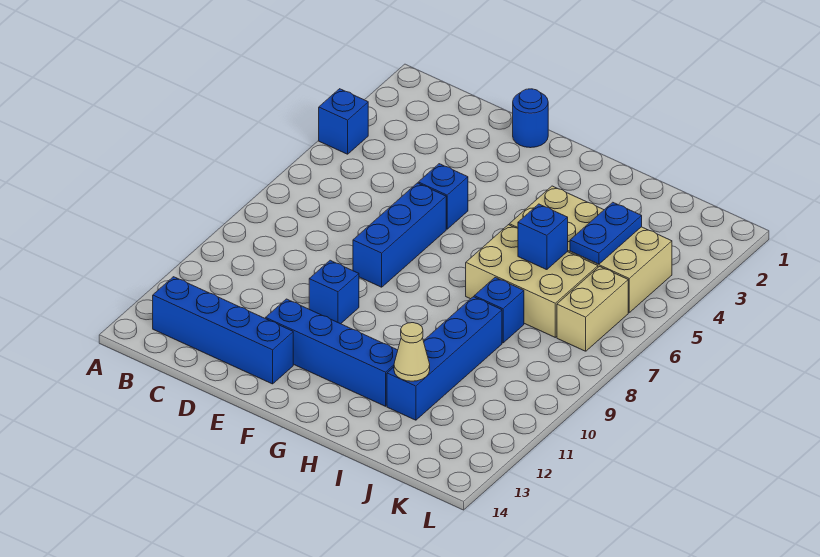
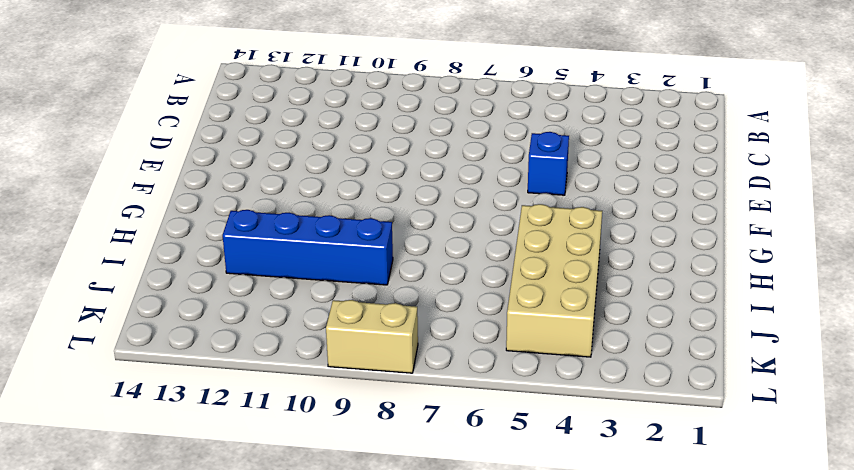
tan brick L8:L9 level 1 -> tan brick K6:K7 level 1
none -> blue brick A4 level 1
none -> blue brick B13:E13 level 1
none -> blue round brick E1 level 1

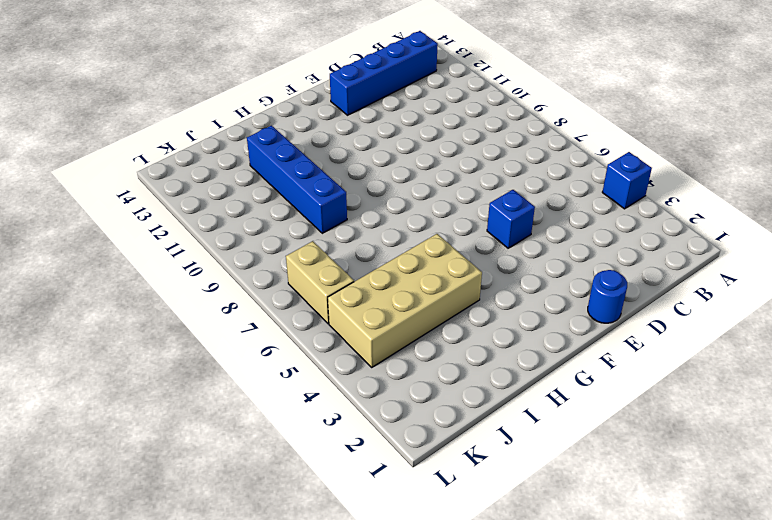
none -> blue brick E6:E8 level 1
none -> blue brick E10 level 1
none -> blue brick E12:H12 level 1

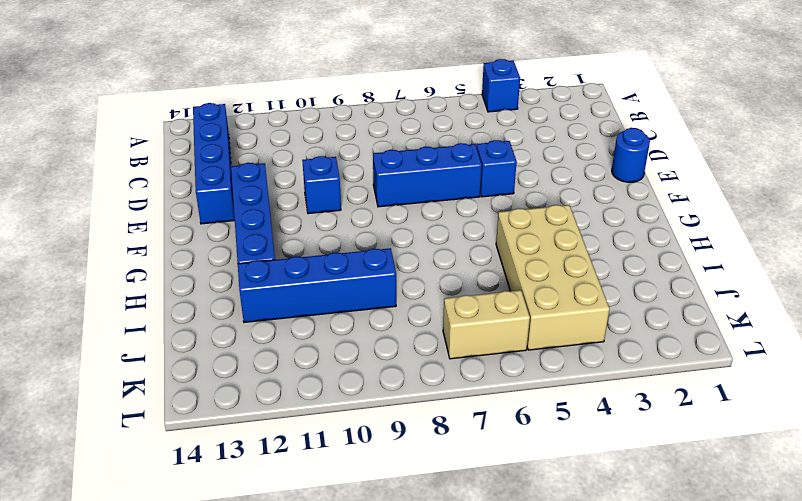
none -> tan brick H6:J7 level 1
none -> blue brick I8 level 1
none -> blue brick I6 level 2

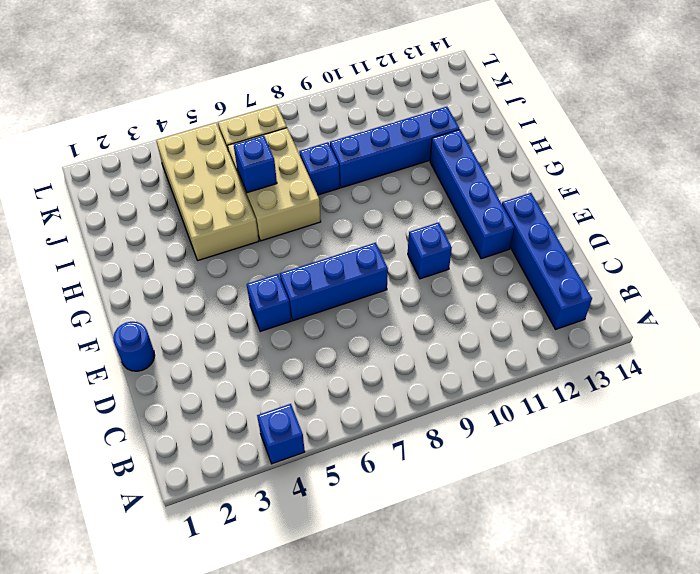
none -> tan cone I12 level 2
none -> blue plate J4:J5 level 2

